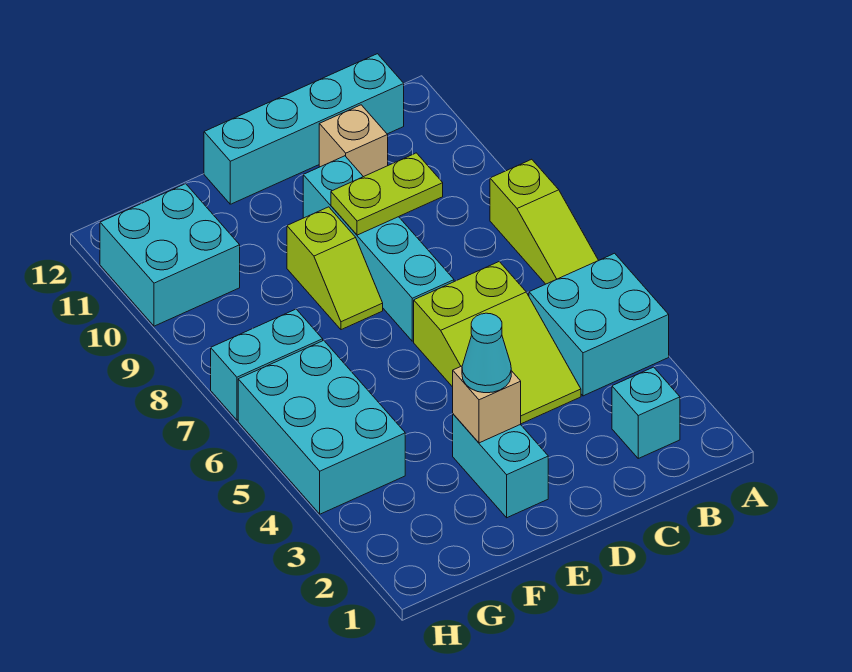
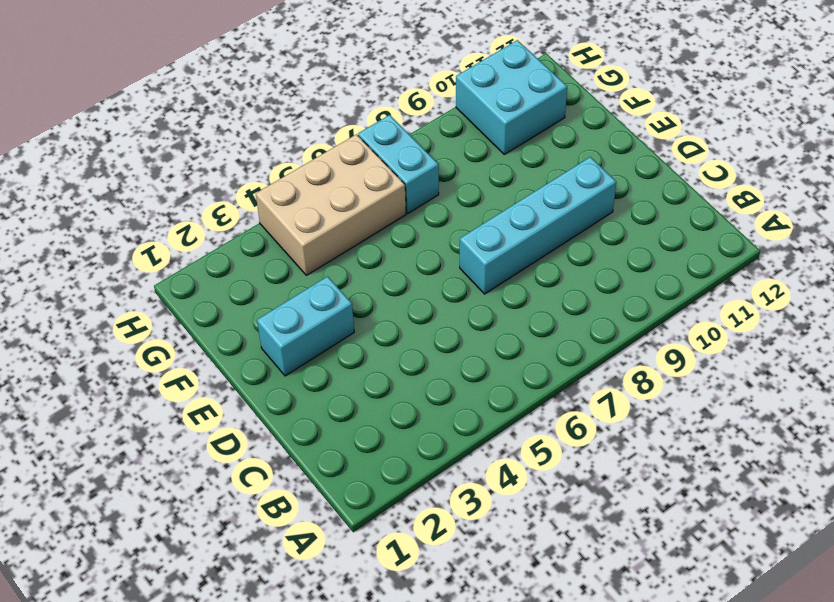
tan brick G4:H6 level 1 -> cyan brick G4:H6 level 1
none -> cyan brick A4:B5 level 1
none -> lime slope A6:A8 level 1 top 8
none -> cyan brick B2 level 1

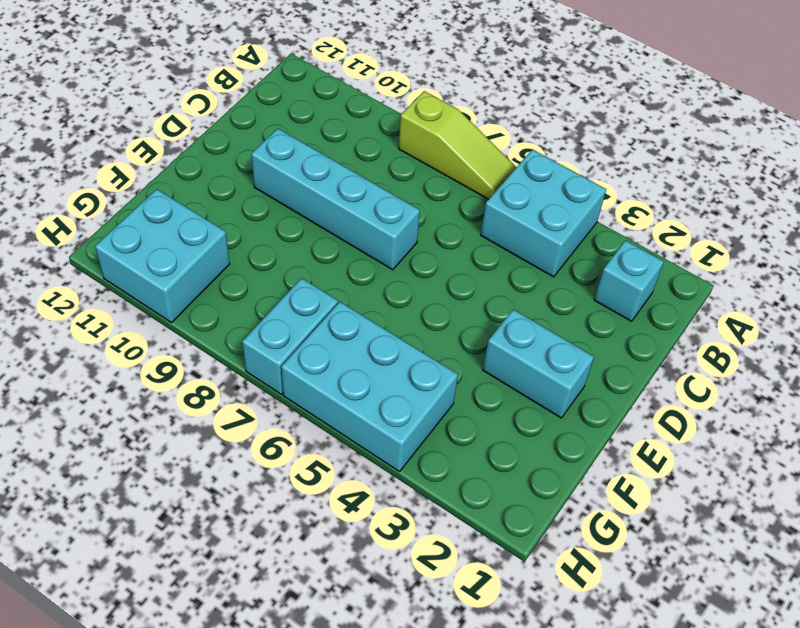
none -> cyan brick B12:E12 level 1
none -> lime slope C4:D6 level 1 top 6
none -> tan brick C11 level 1

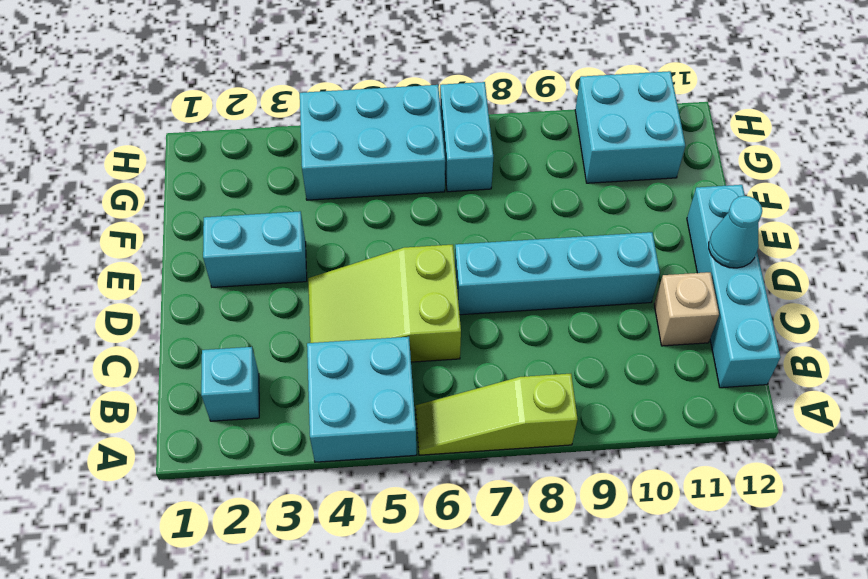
cyan cone D12 level 2 -> cyan cone E3 level 3
none -> lime slope E8:E9 level 1 top 9
none -> lime plate C9:D9 level 2
none -> tan brick E3 level 2

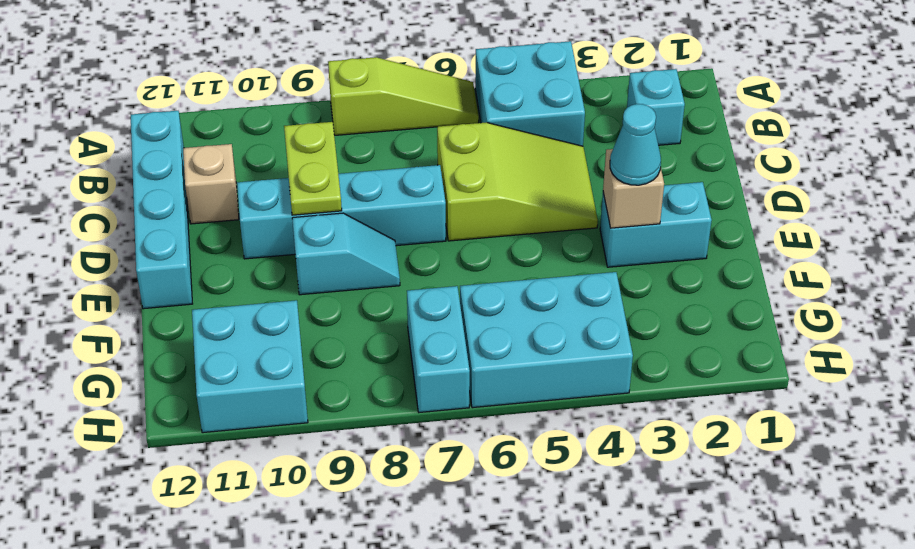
cyan slope E8:E9 level 1 top 9 -> lime slope E8:E9 level 1 top 9

